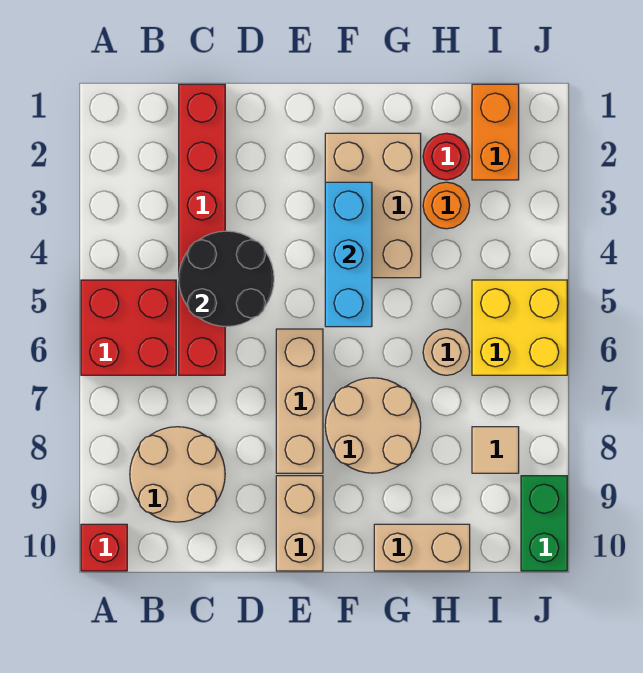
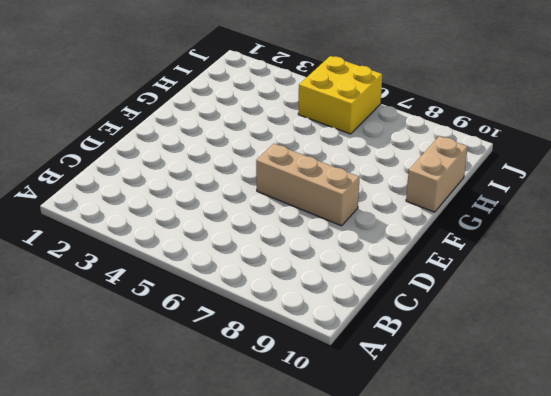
none -> red brick A5:B6 level 1
none -> red brick A10 level 1
none -> tan round brick B8:C9 level 1

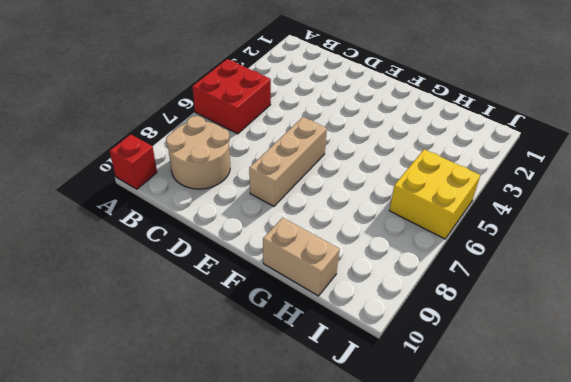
none -> red brick C1:C6 level 1
none -> tan brick E9:E10 level 1
none -> tan brick F2:G4 level 1

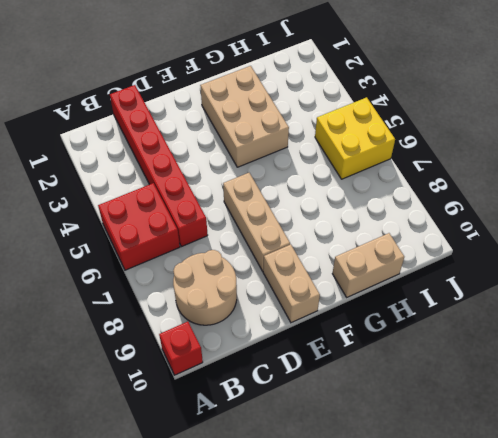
none -> tan round brick F7:G8 level 1
none -> red round brick H2 level 1
none -> orange round brick H3 level 1

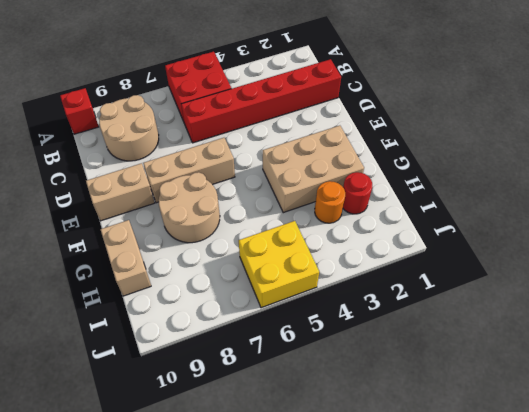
none -> tan round brick H6 level 1
none -> orange brick I1:I2 level 1
none -> tan tile I8 level 1

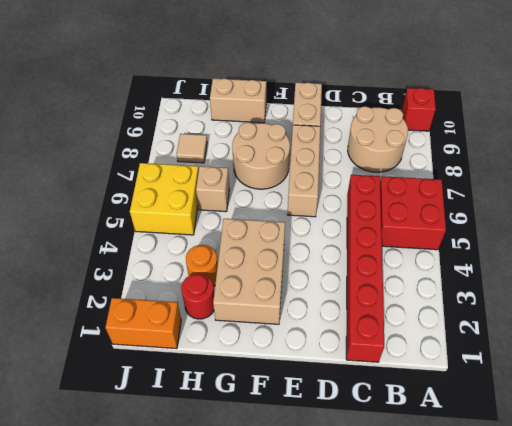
tan brick H6 level 1 -> tan round brick H6 level 1
orange brick I1:J1 level 1 -> orange brick I1:I2 level 1
none -> green brick J9:J10 level 1
none -> black round brick C4:D5 level 2
none -> cyan brick F3:F5 level 2

